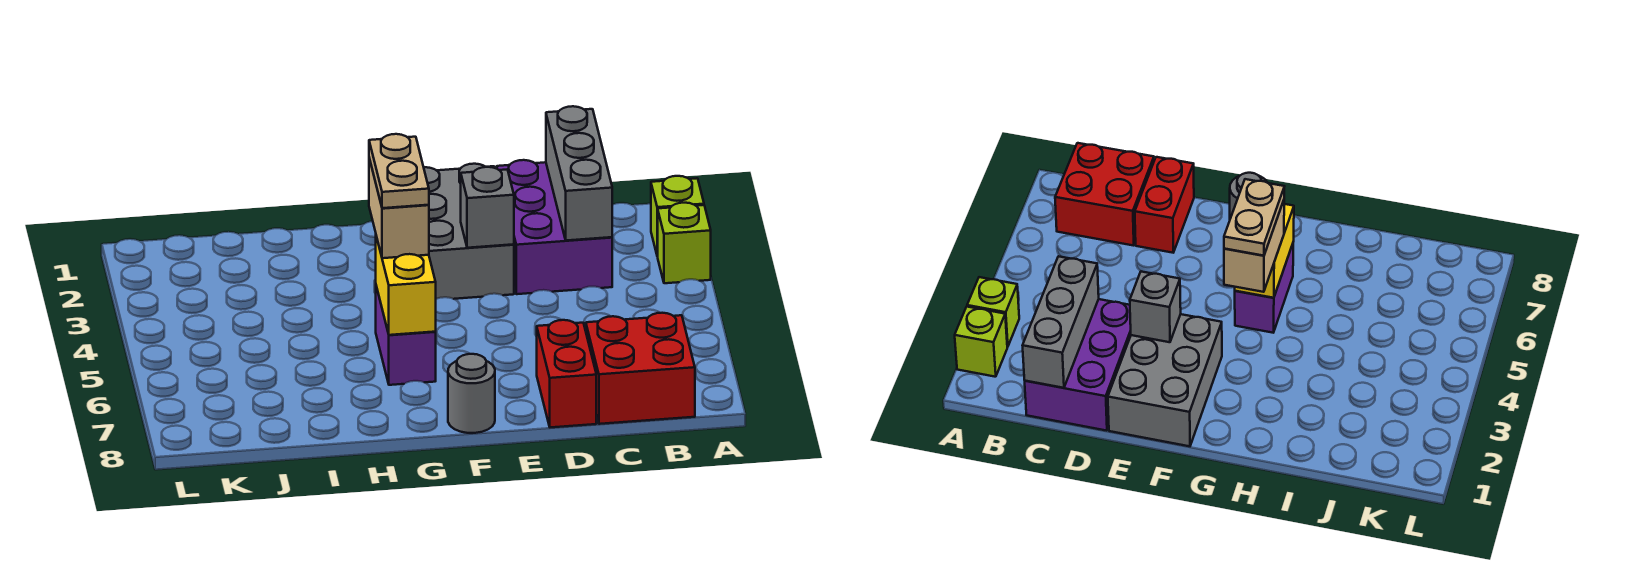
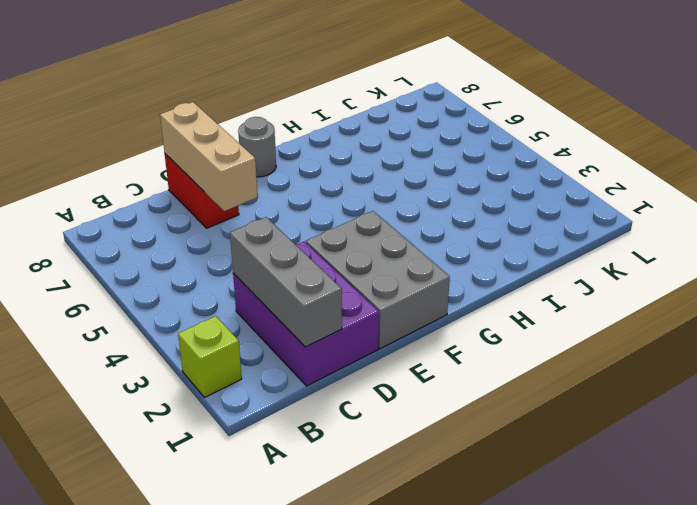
tan brick D6:D8 level 2 -> none
none -> lime brick A3 level 1
none -> red brick B7:C8 level 1
none -> purple brick G5:G6 level 1

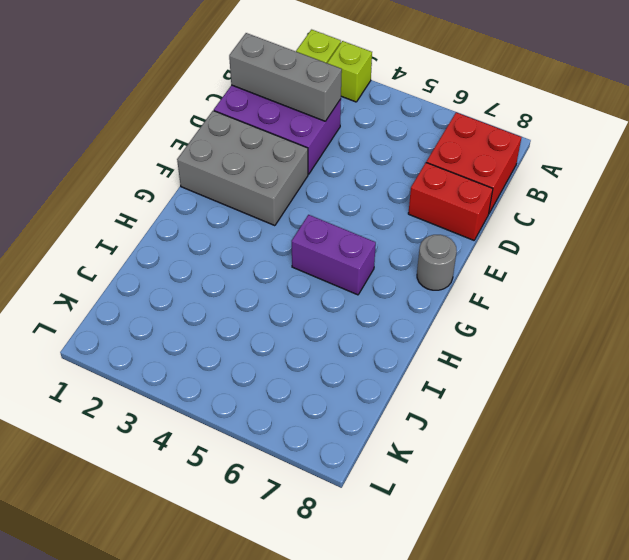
none -> grey brick E3 level 2
none -> yellow brick G5:G6 level 2
none -> tan brick G4:G5 level 3

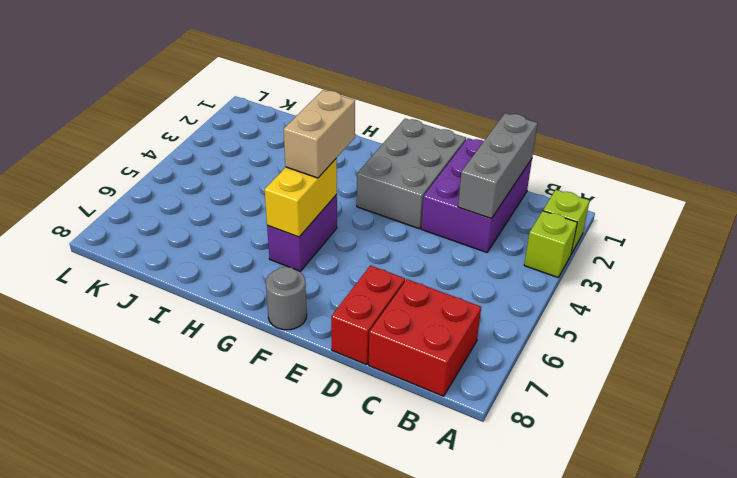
none -> grey brick E3 level 2
none -> tan plate G4:G5 level 4

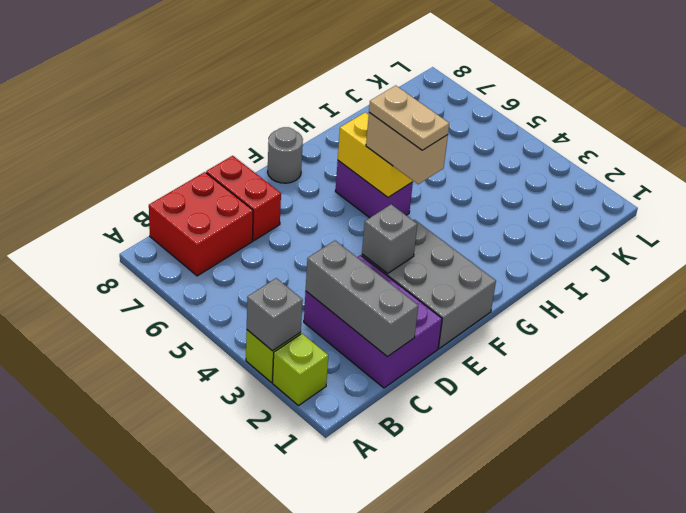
grey brick A3 level 2 -> none

